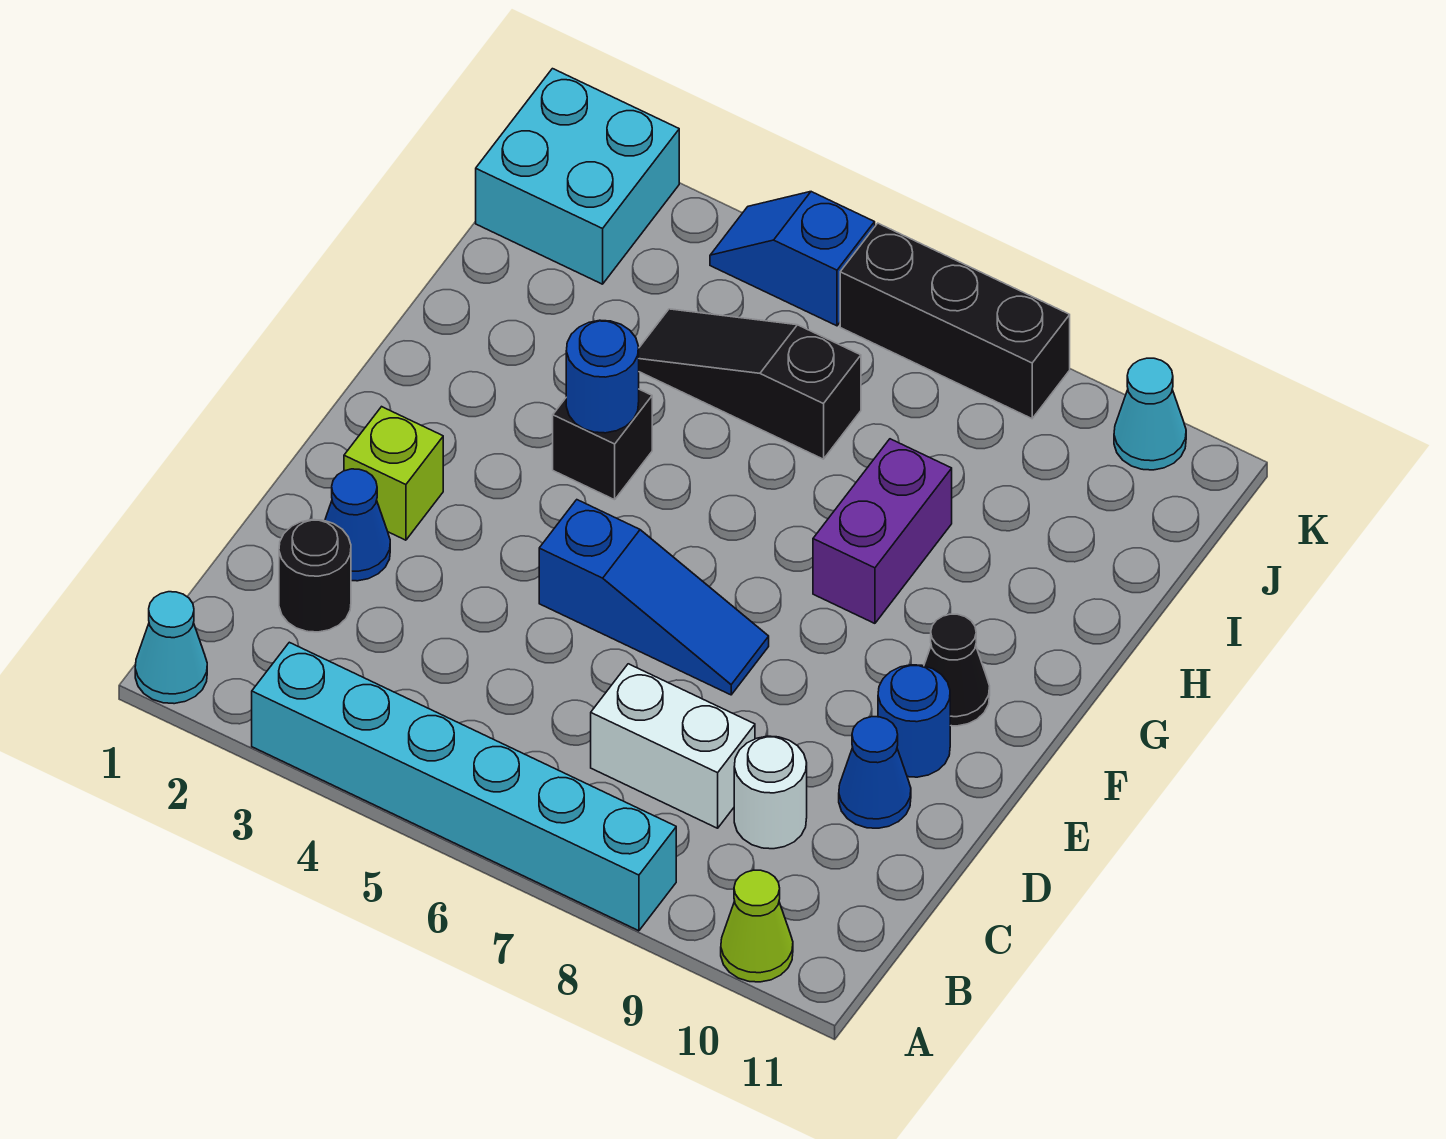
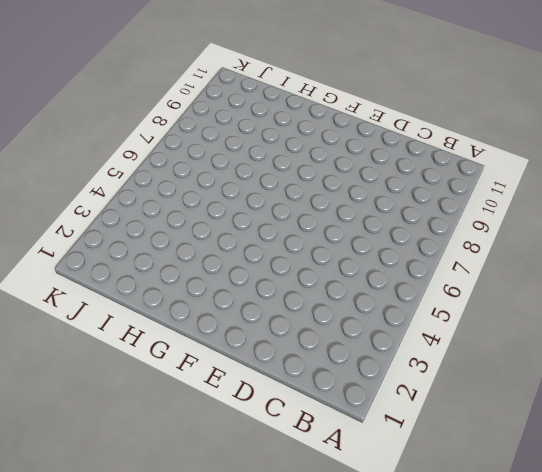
none -> cyan cone A1 level 1
none -> cyan brick A3:A8 level 1
none -> lime cone A10 level 1

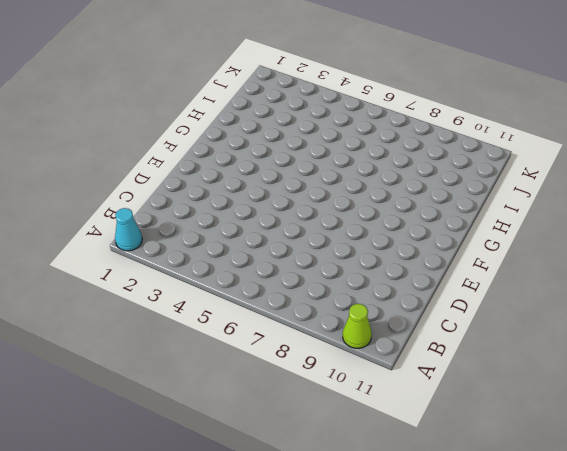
none -> cyan brick A3:A8 level 1
none -> black round brick C2 level 1
none -> white brick C7:C8 level 1

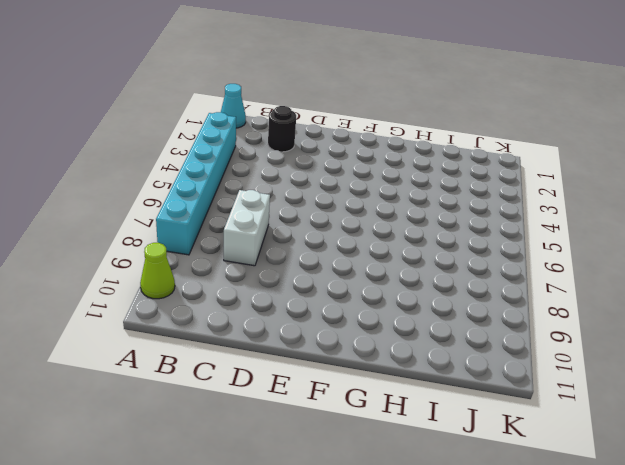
none -> white round brick C9 level 1
none -> blue cone D2 level 1
none -> blue cone D10 level 1

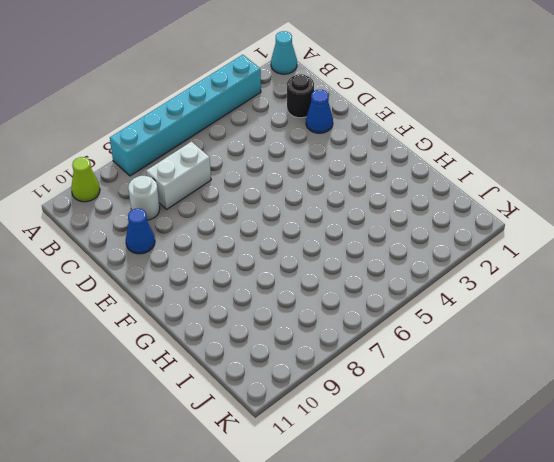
none -> lime brick E2 level 1
none -> blue slope E5:E7 level 1 top 5
none -> blue round brick E10 level 1

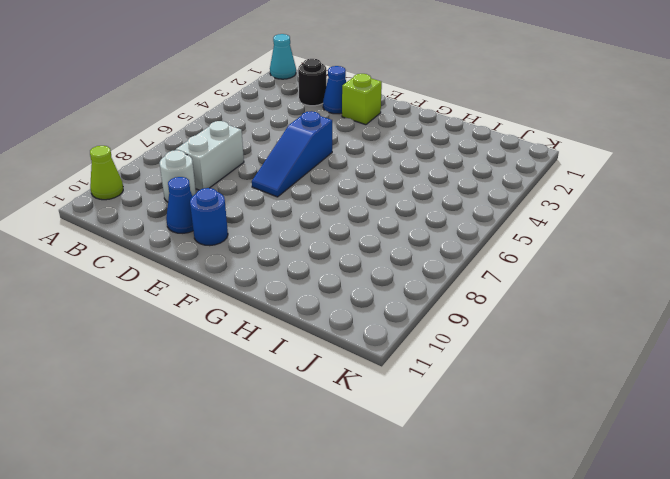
none -> cyan brick A3:A8 level 1
none -> black cone F10 level 1
none -> black brick G4 level 1

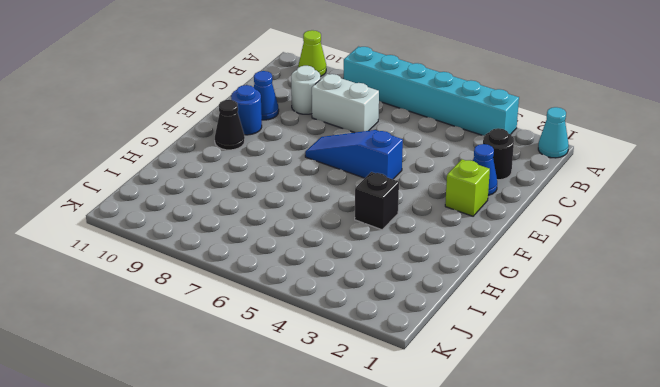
none -> purple brick G8:H8 level 1
none -> black slope I4:I6 level 1 top 6
none -> cyan brick J1:K2 level 1

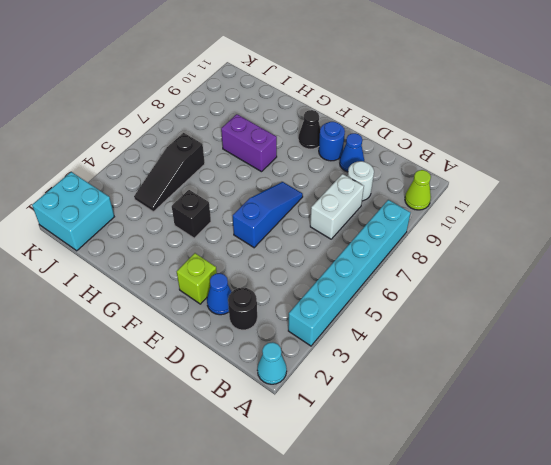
none -> blue slope K4:K5 level 1 top 5
none -> black brick K6:K8 level 1
none -> cyan cone K10 level 1

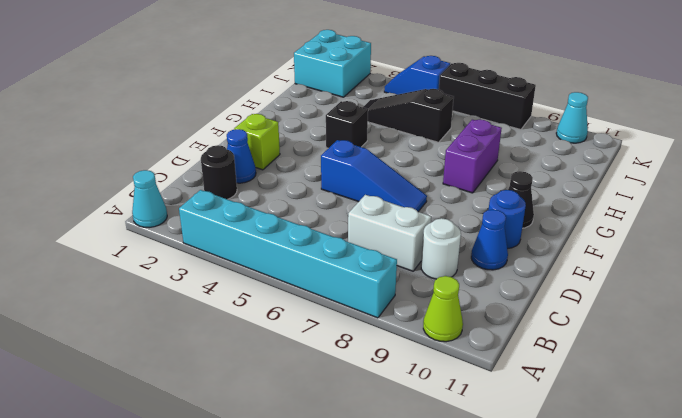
none -> blue round brick G4 level 2

